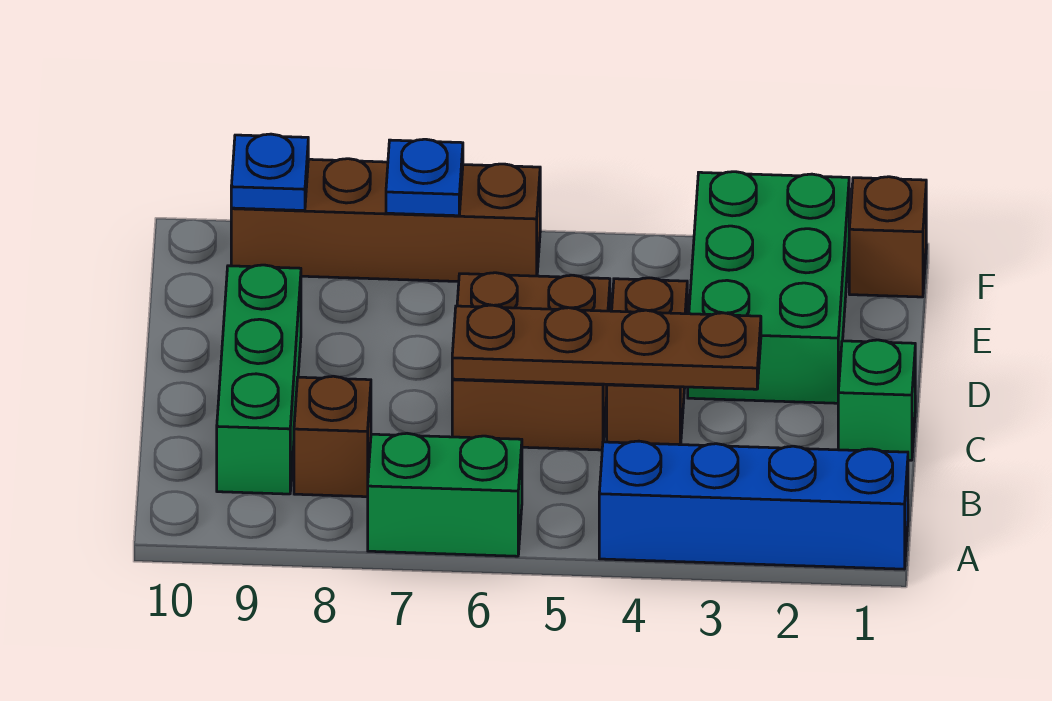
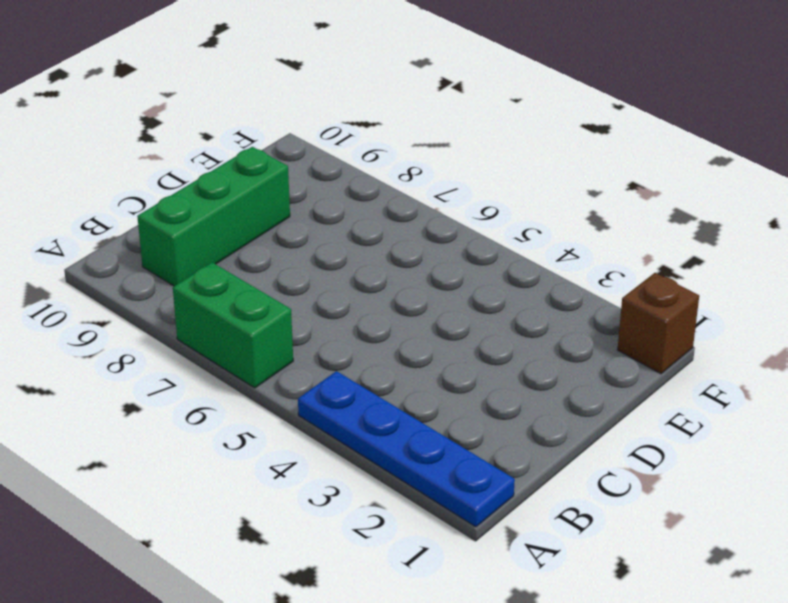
blue plate A1:A4 level 1 -> blue brick A1:A4 level 1
none -> brown brick B8 level 1
none -> green brick C1 level 1
none -> brown brick C4:D4 level 1

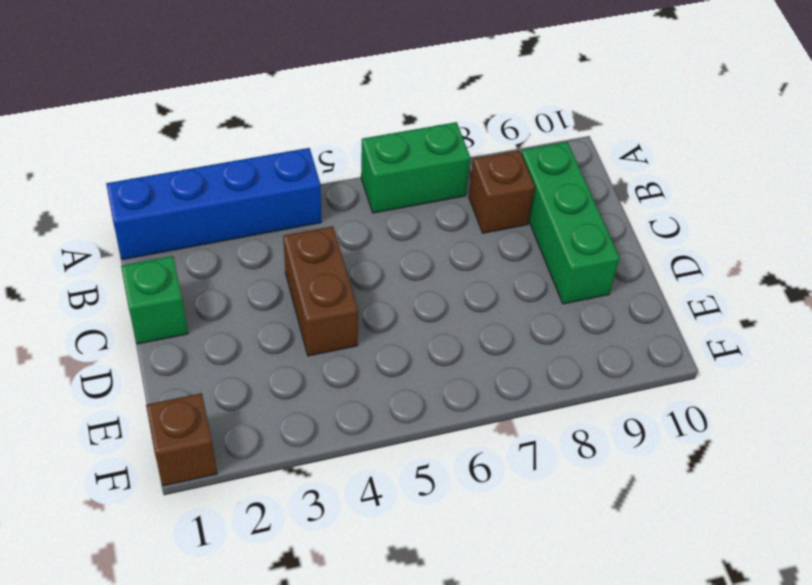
none -> brown brick C5:D6 level 1
none -> green brick D2:F3 level 1
none -> brown brick F6:F9 level 1

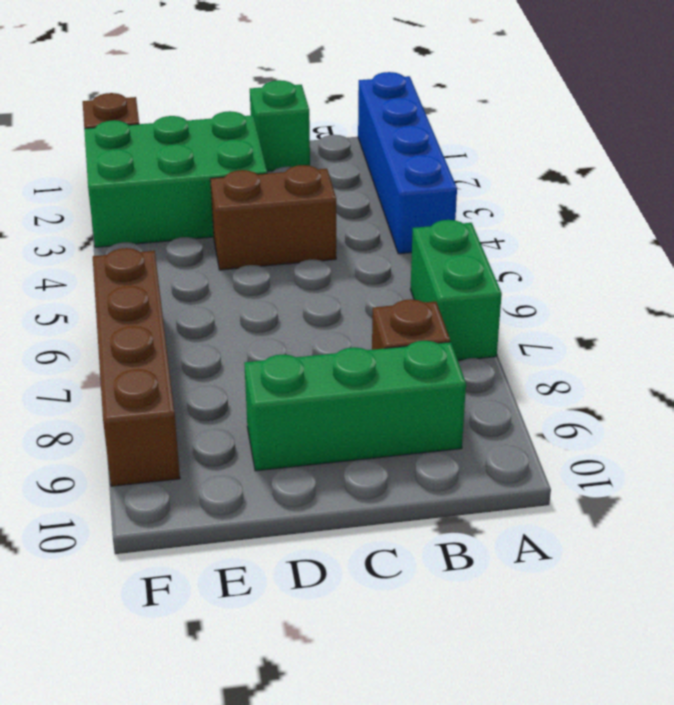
none -> brown brick C5:D6 level 1
none -> brown plate C3:C6 level 2
none -> blue plate F7 level 2

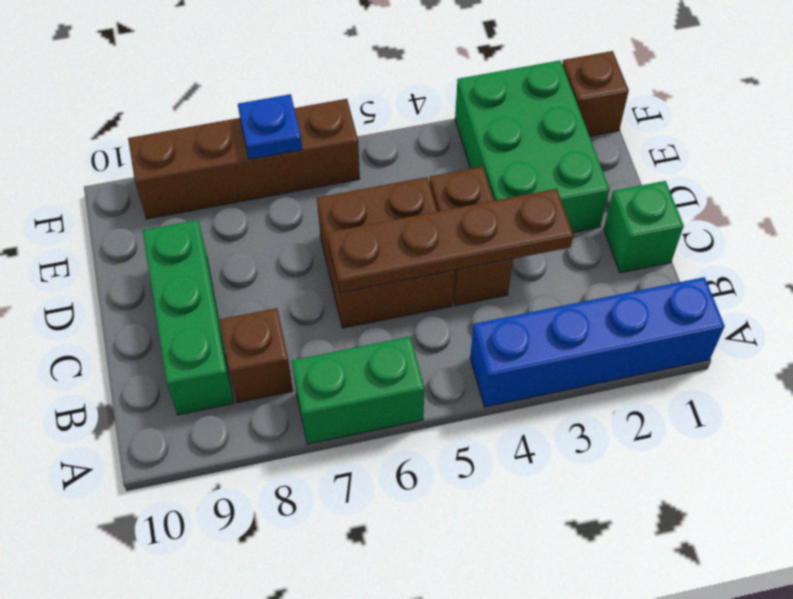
none -> blue plate F9 level 2

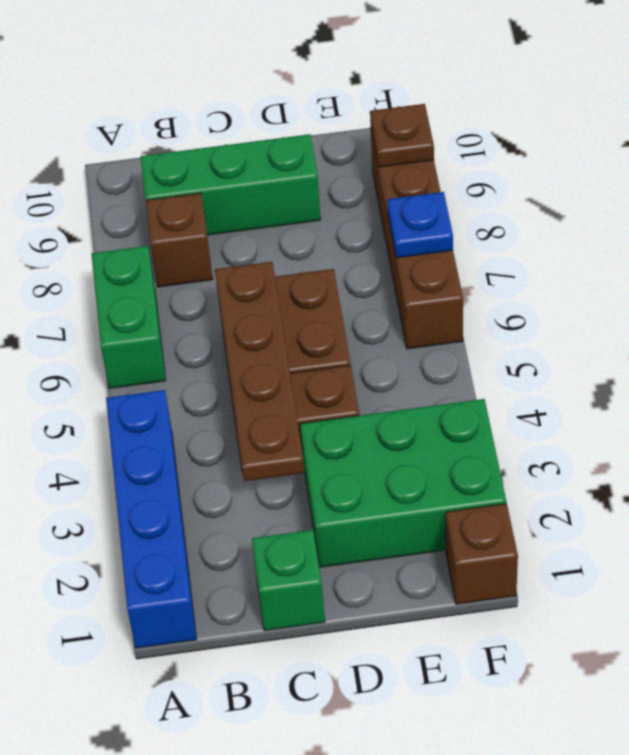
brown plate F9 level 2 -> blue plate F9 level 2

